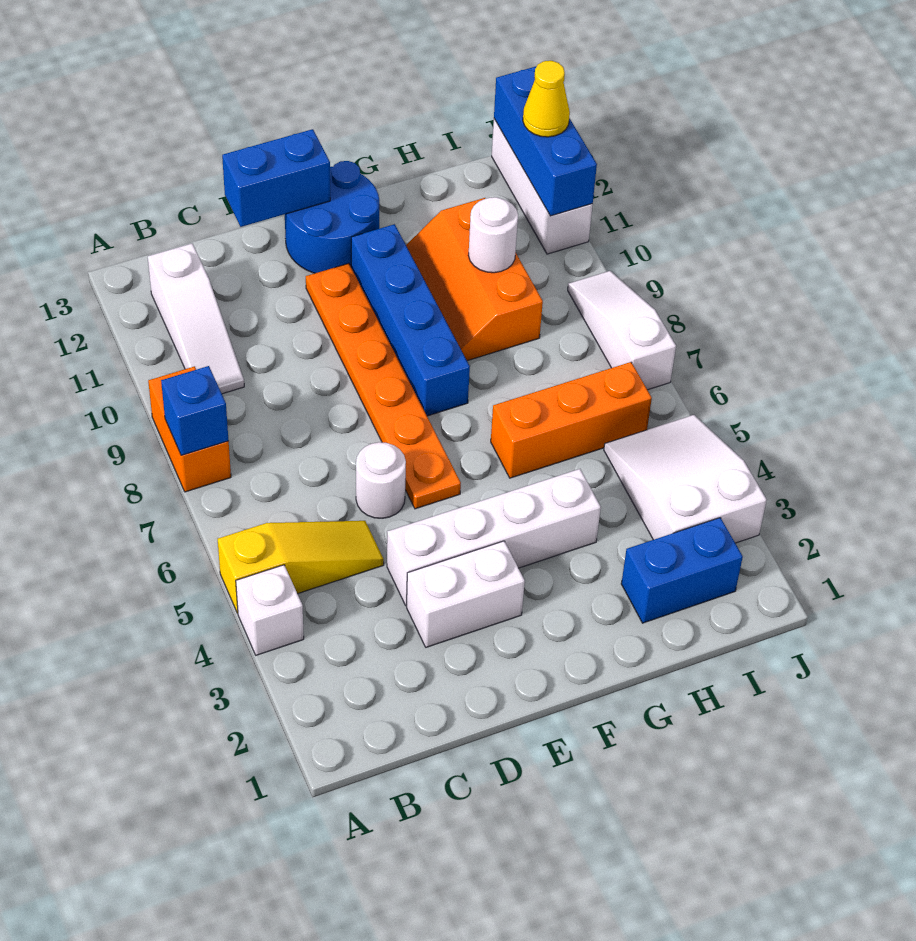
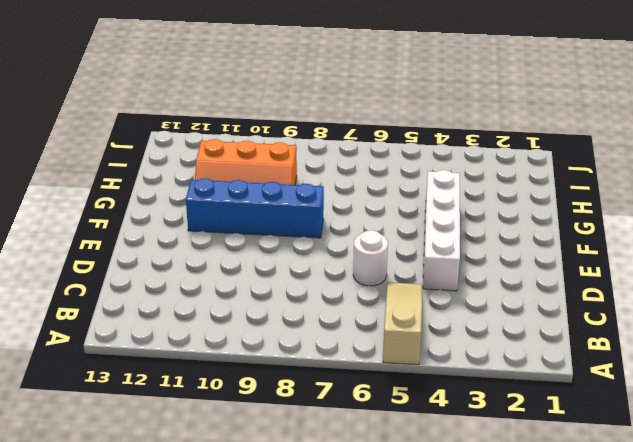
tan slope A5:C5 level 1 top A -> yellow slope A5:C5 level 1 top A
none -> white brick A4 level 1
none -> orange brick A8:A9 level 1
none -> white slope B10:B12 level 1 top 12

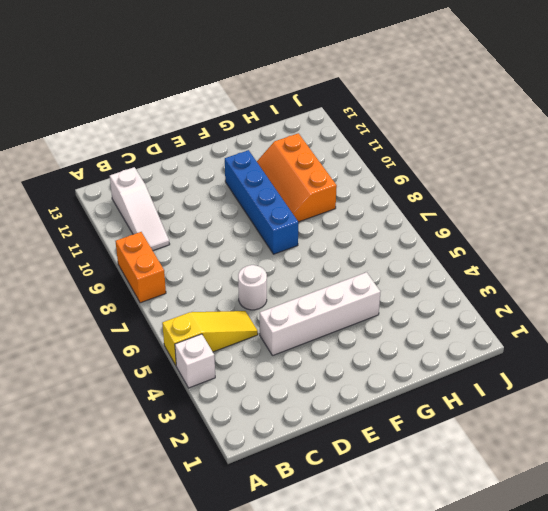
none -> white brick D3:E3 level 1
none -> orange plate E6:E11 level 1
none -> blue round brick E12:F13 level 1

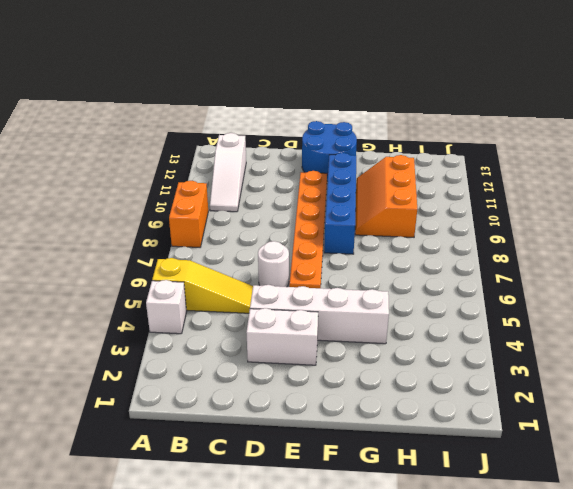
none -> orange brick G6:I6 level 1
none -> blue brick H2:I2 level 1
none -> white slope I3:J5 level 1 top 3

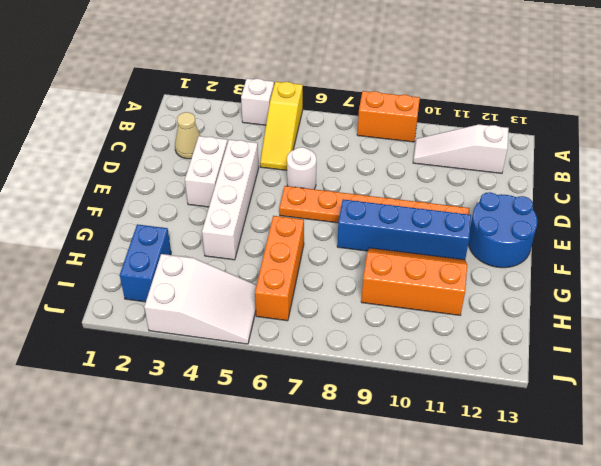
tan cone C2 level 1 -> none
none -> white slope J7:J9 level 1 top 7
none -> white brick J11:J13 level 1
none -> blue brick A8 level 2

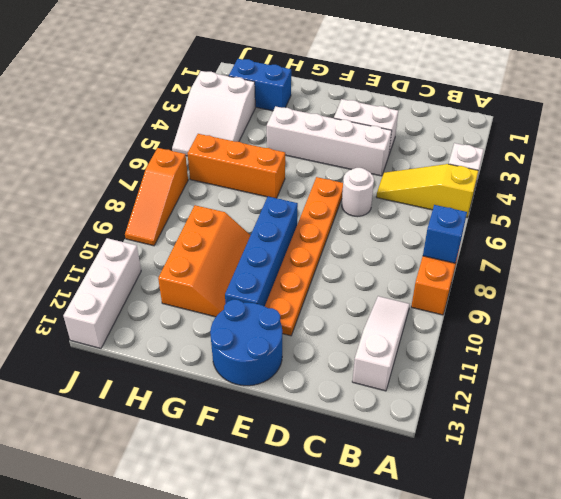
orange slope J7:J9 level 1 top 7 -> white slope J7:J9 level 1 top 7
none -> blue brick D13:E13 level 2
none -> white round brick H10 level 2
none -> blue brick J11:J13 level 2

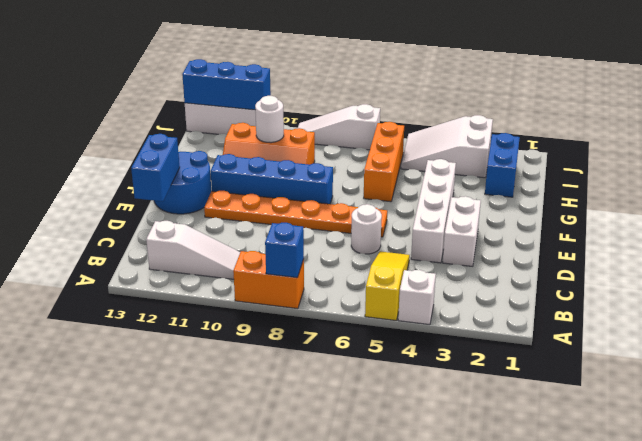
none -> yellow cone J12 level 3

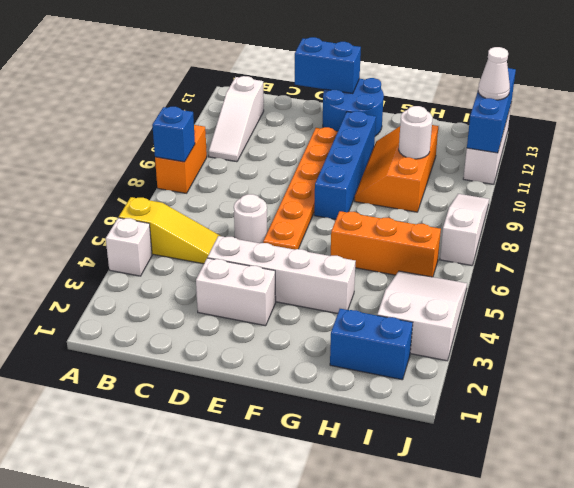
white cone J12 level 3 -> yellow cone J12 level 3

